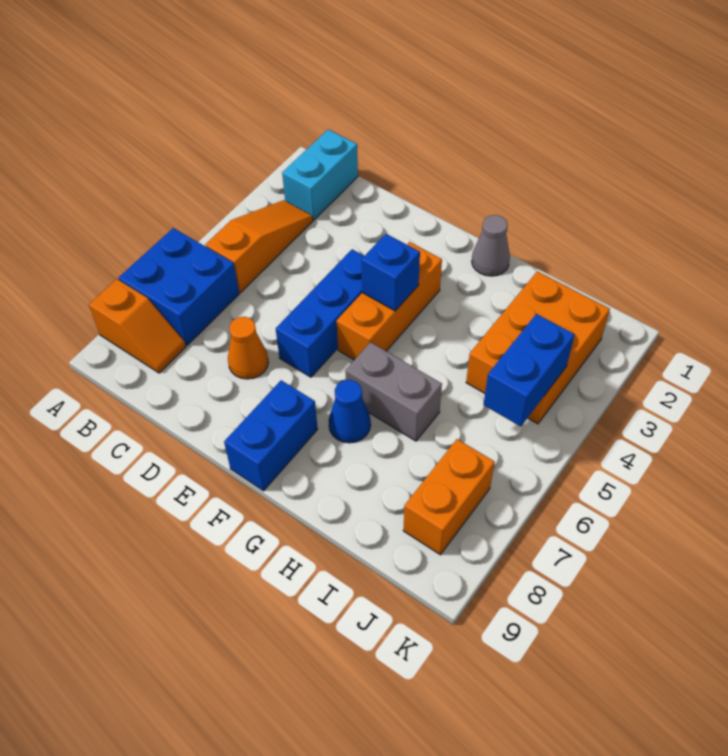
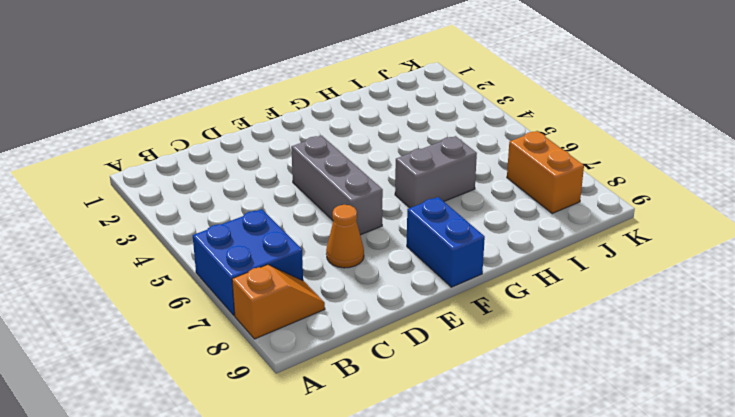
grey brick E4:E6 level 1 -> blue brick E4:E6 level 1
none -> cyan brick B1:B2 level 1
none -> orange slope B3:B5 level 1 top 5
none -> orange brick F3:F5 level 1

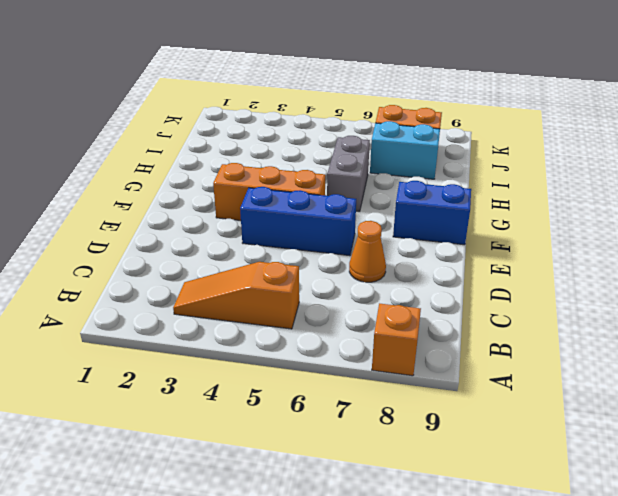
cyan brick I7:I8 level 1 -> cyan brick B1:B2 level 1
none -> blue brick A6:B7 level 1
none -> grey cone G1 level 1
none -> blue cone G7 level 1

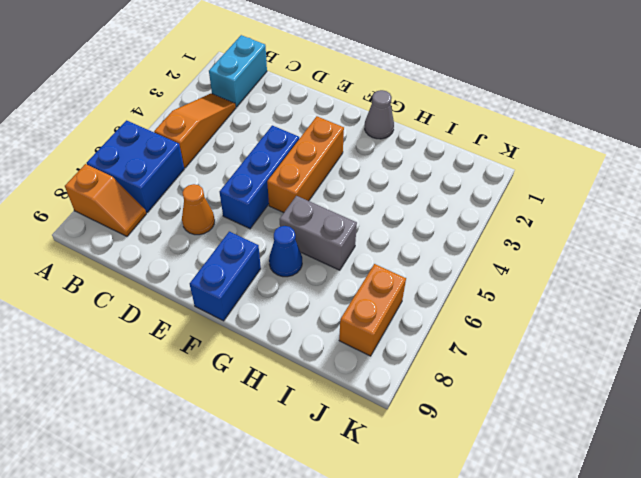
none -> orange brick I2:J4 level 1
none -> blue brick F4 level 2
none -> blue brick J4:J5 level 2

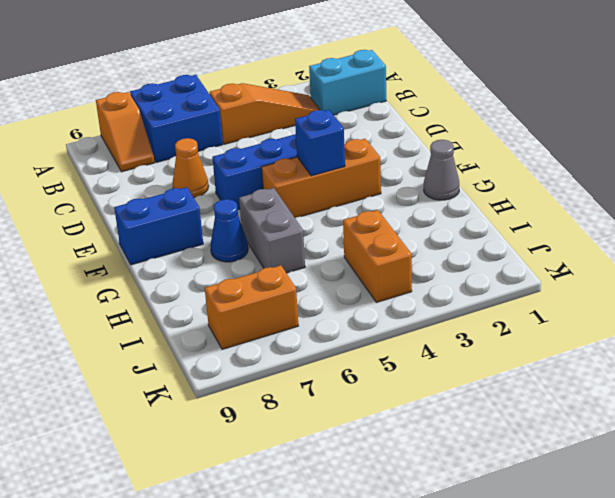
orange brick I4:J4 level 1 -> orange brick I2:J4 level 1
none -> blue brick J4:J5 level 2

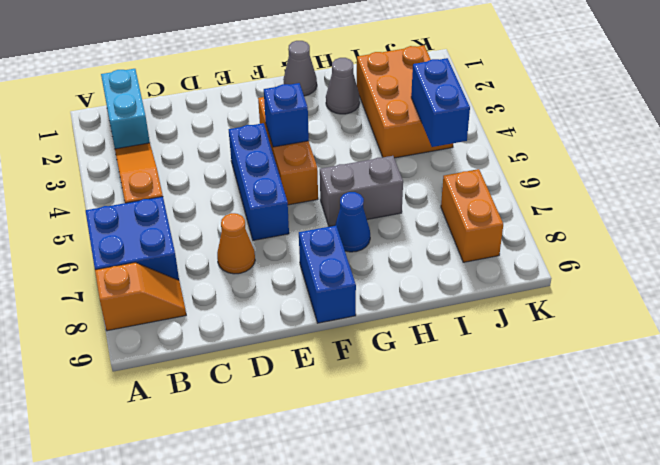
grey cone H2 level 1 -> none

